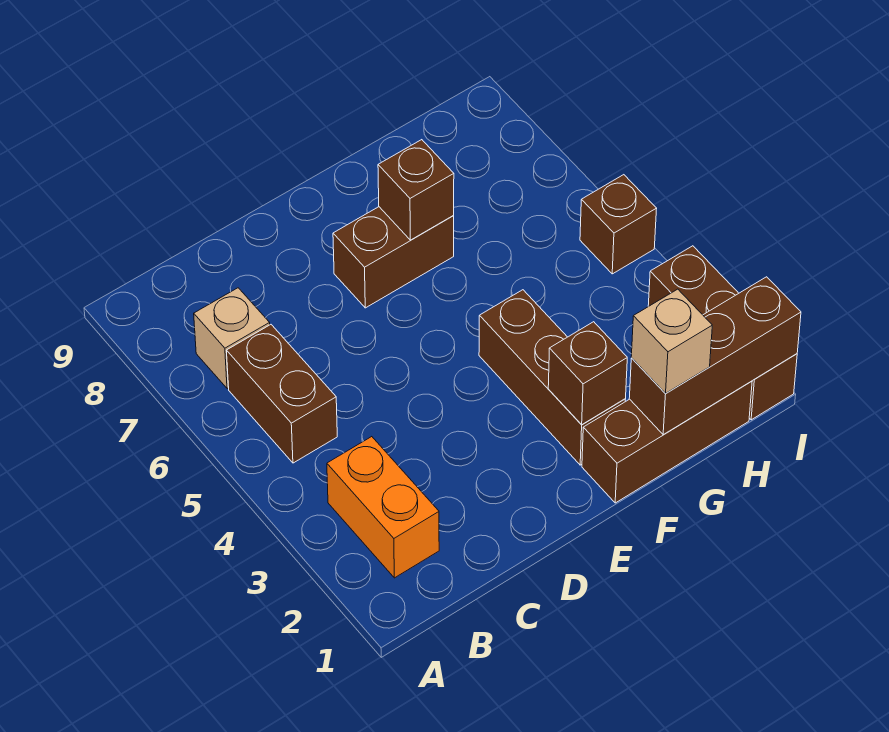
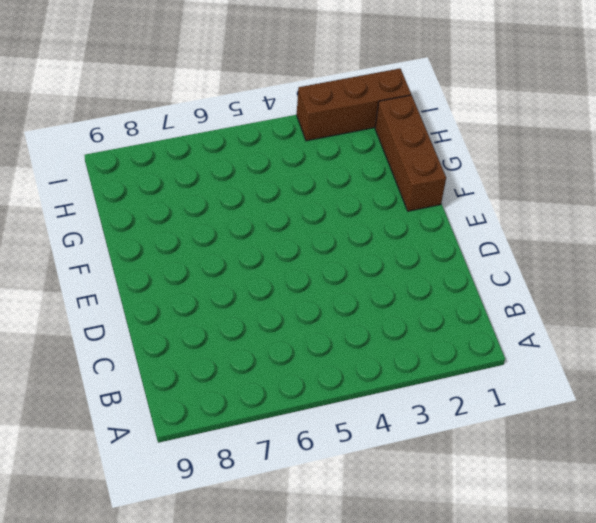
none -> orange brick B2:B3 level 1
none -> brown brick B5:B6 level 1
none -> tan brick B7 level 1

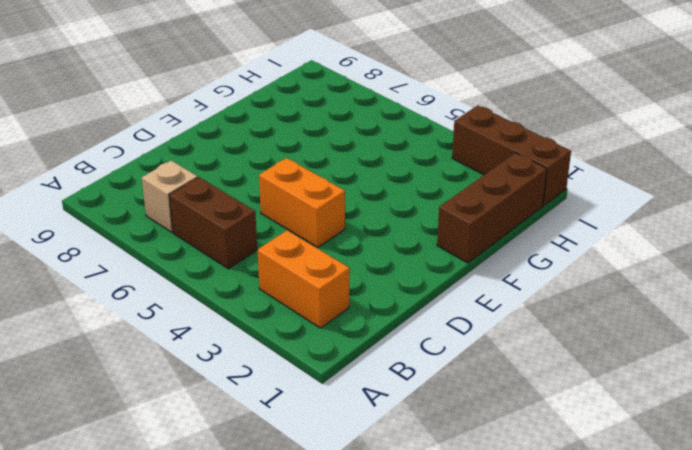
orange brick D4:D5 level 1 -> none
none -> brown brick E7:F7 level 1
none -> brown brick F2:F4 level 1
none -> brown brick I5 level 1

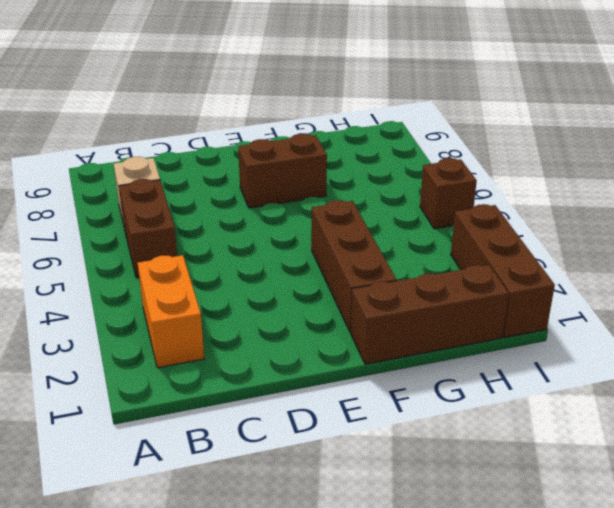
none -> brown brick F2 level 2
none -> brown brick F7 level 2
none -> brown brick G1:I1 level 2

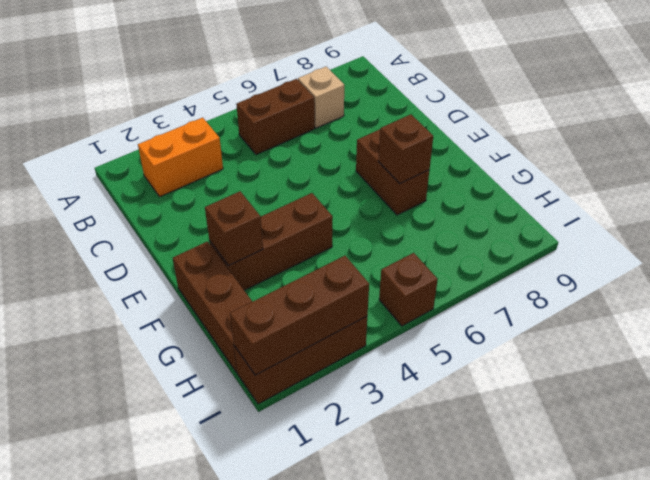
brown brick I1:I3 level 2 -> brown brick G1:I1 level 2
none -> tan brick G1 level 3

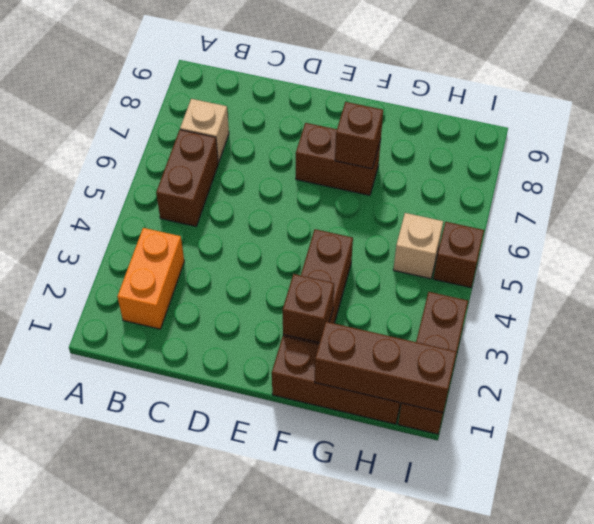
tan brick H5 level 1 -> tan brick G1 level 3

